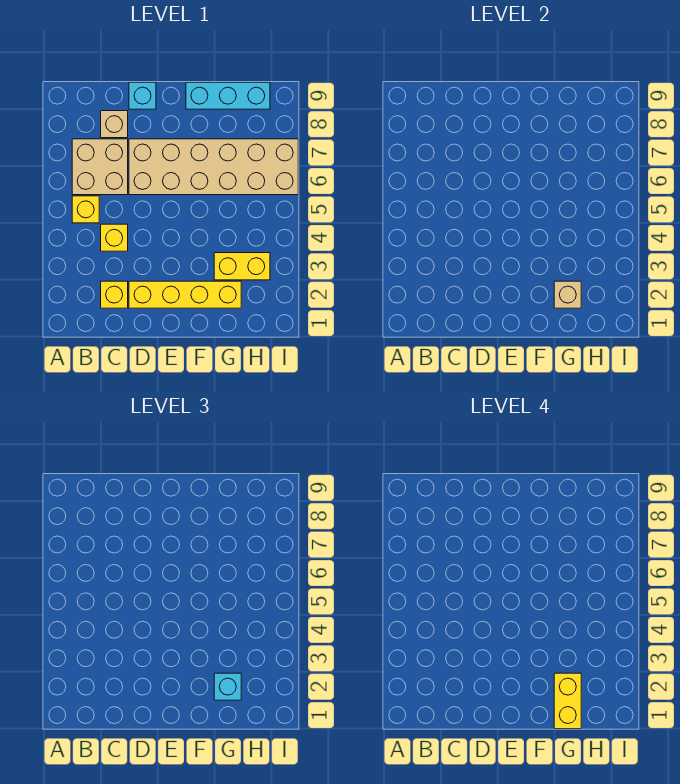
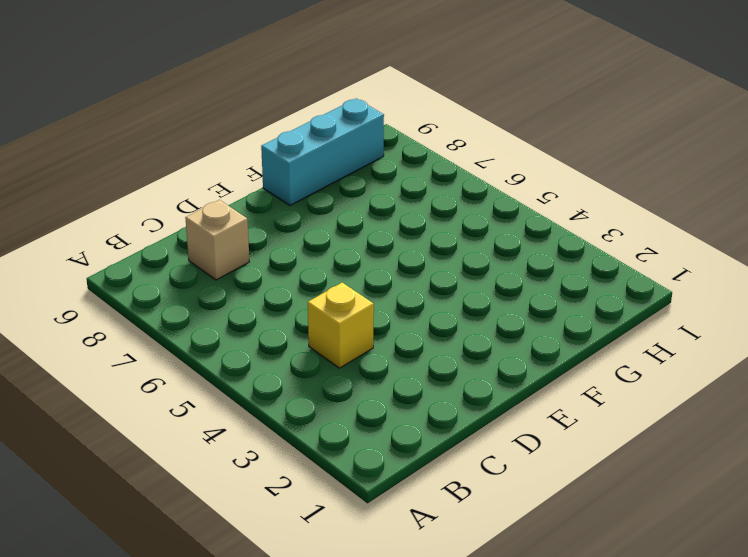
none -> yellow brick B5 level 1
none -> tan brick B6:C7 level 1
none -> yellow brick C2 level 1

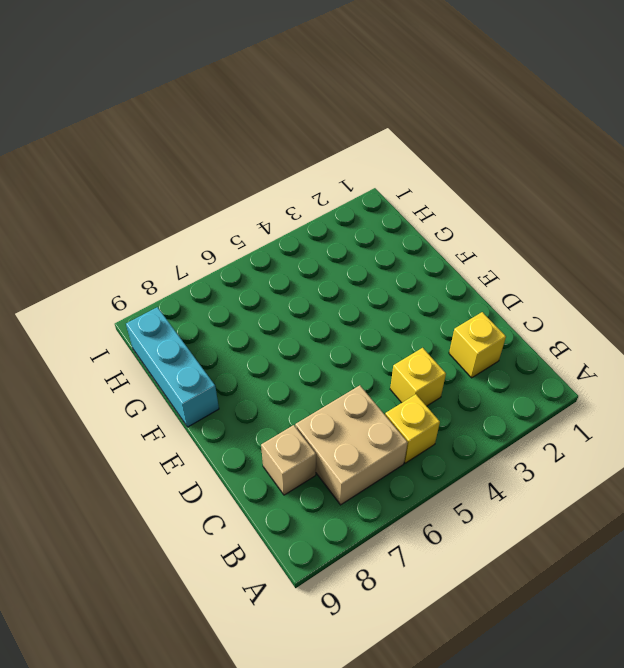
none -> yellow brick D2:G2 level 1
none -> tan brick D6:I7 level 1
none -> cyan brick D9 level 1

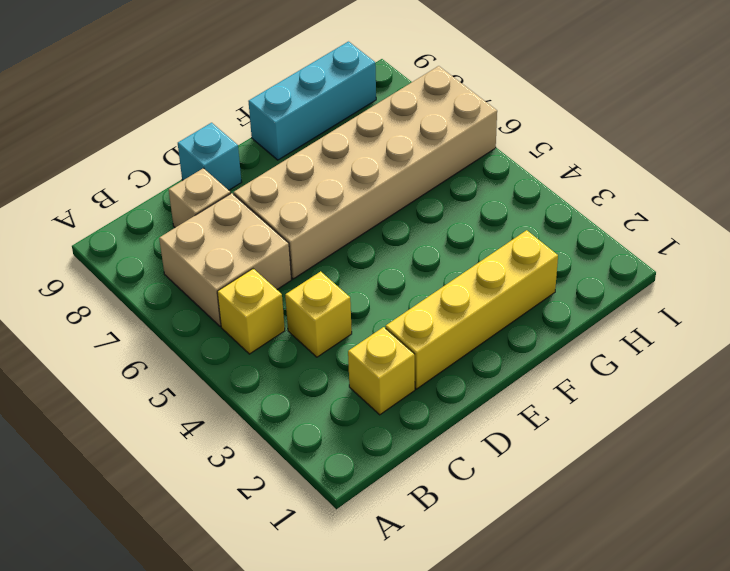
none -> yellow brick G3:H3 level 1
none -> tan brick G2 level 2
none -> cyan brick G2 level 3

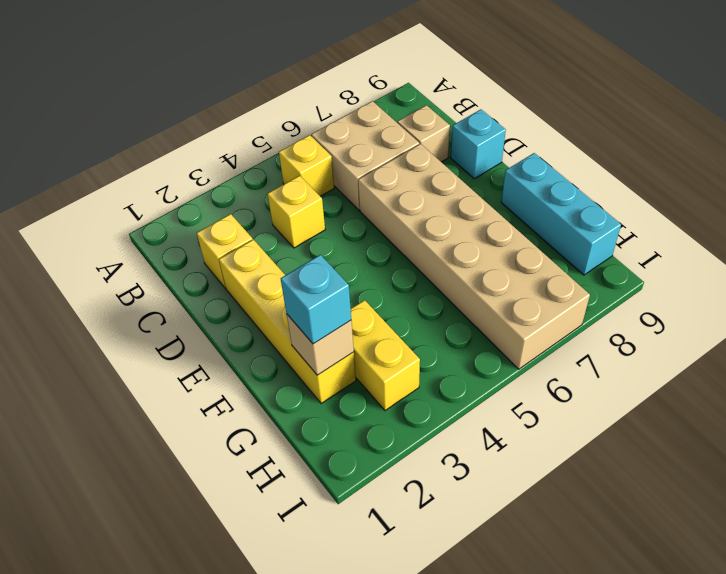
none -> yellow brick G1:G2 level 4

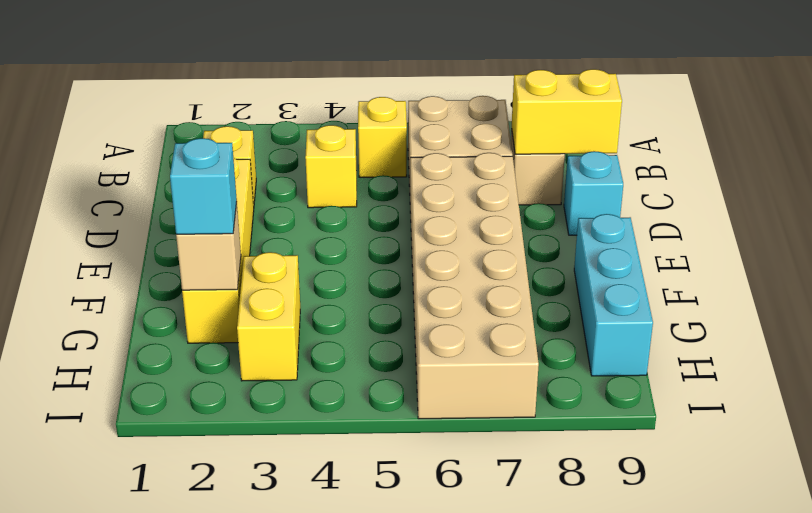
yellow brick C8:C9 level 2 -> yellow brick G1:G2 level 4

